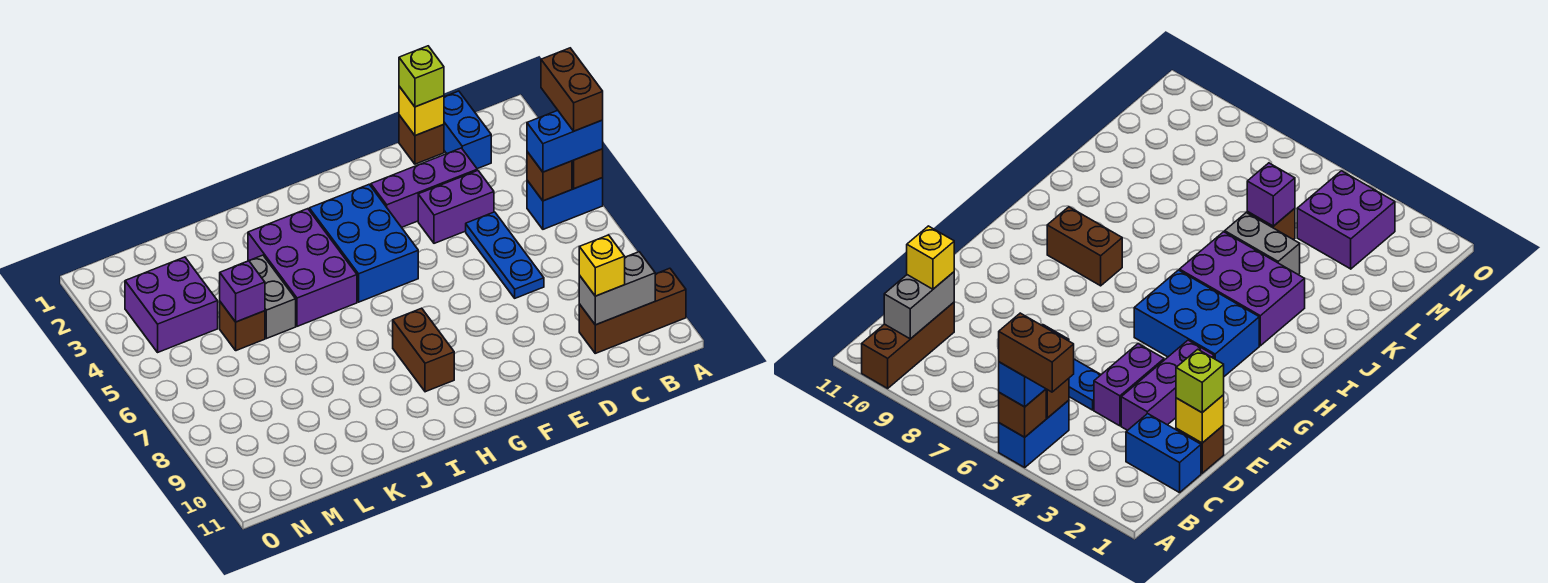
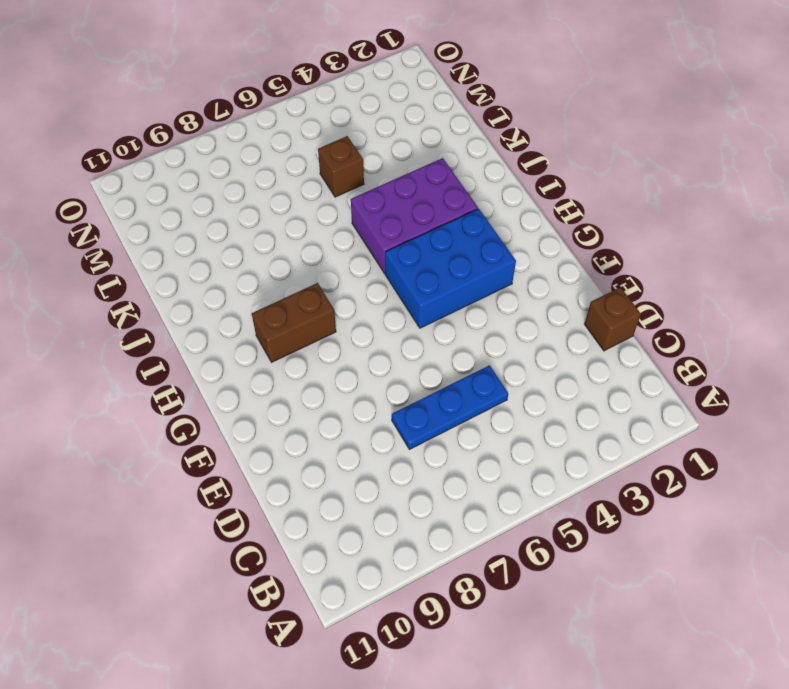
none -> blue brick A5:B5 level 1
none -> brown brick A10:C10 level 1
none -> blue brick C1:C2 level 1

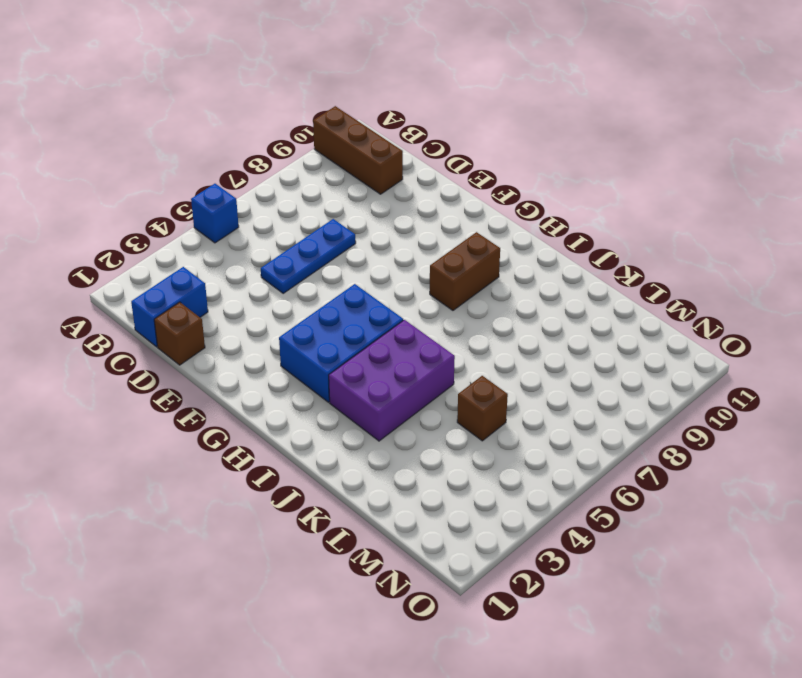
blue brick A5 level 1 -> blue brick A5:B5 level 1
none -> purple brick D3:F3 level 1
none -> purple brick D4:E4 level 1
none -> grey brick K4:K5 level 1

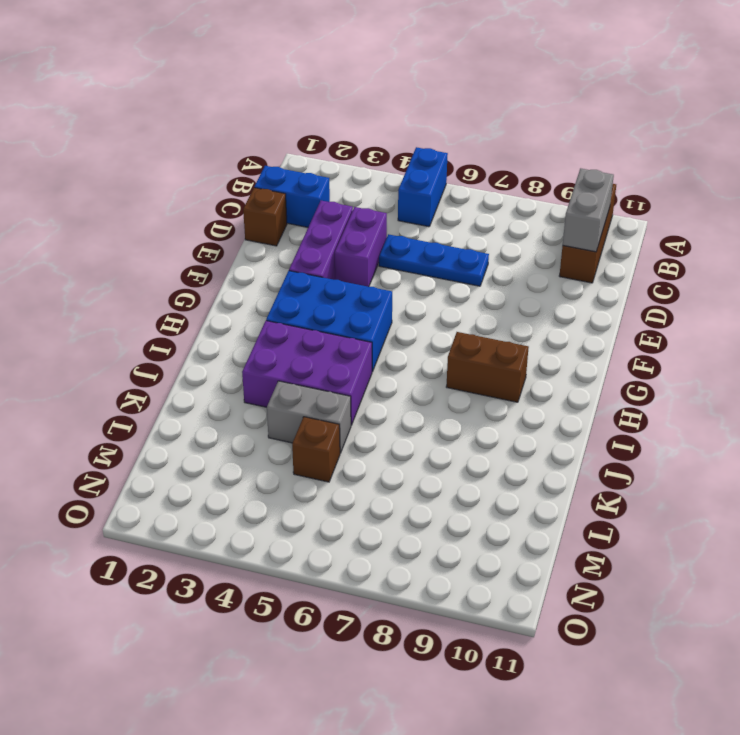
none -> purple brick M3:N4 level 1
none -> brown brick A5 level 2
none -> brown brick B5 level 2

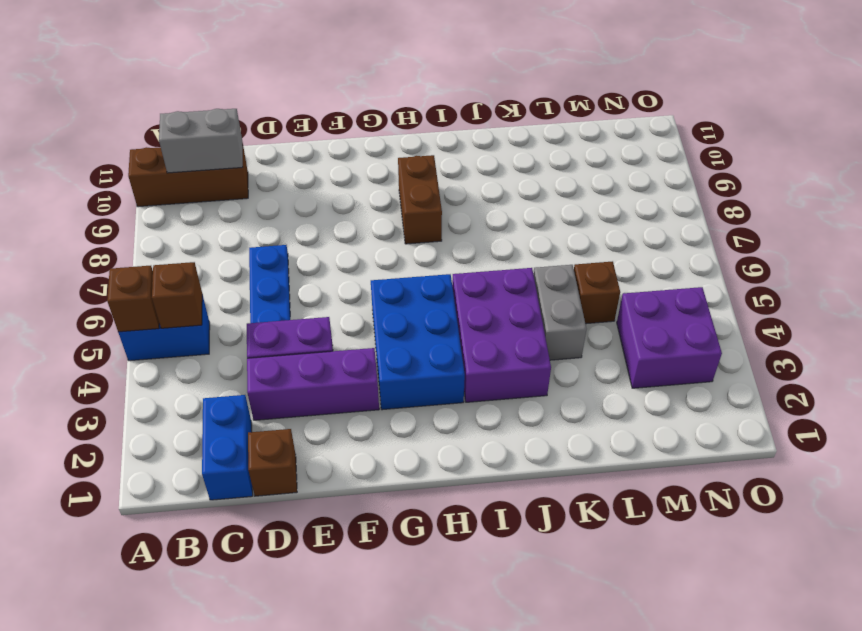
none -> yellow brick D1 level 2
none -> purple brick L5 level 2
none -> blue brick A5:B5 level 3

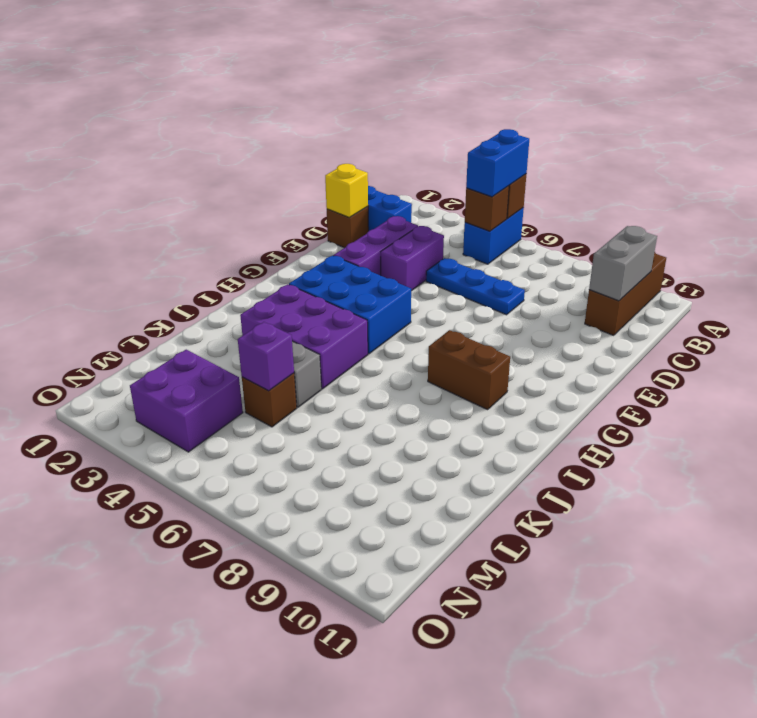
none -> yellow brick C10 level 3
none -> lime brick D1 level 3
none -> brown brick A4:A5 level 4

